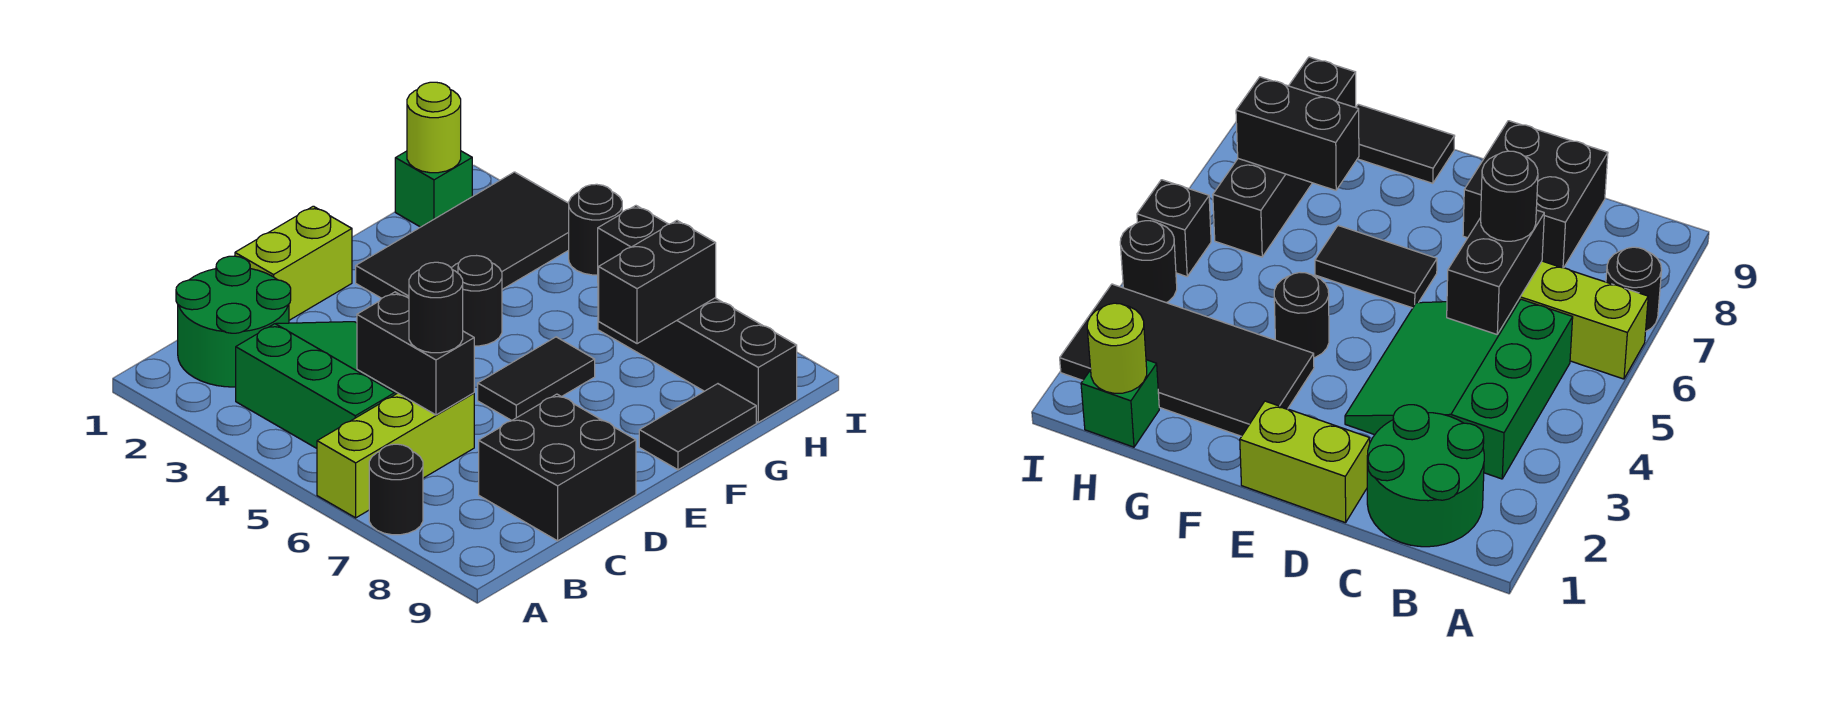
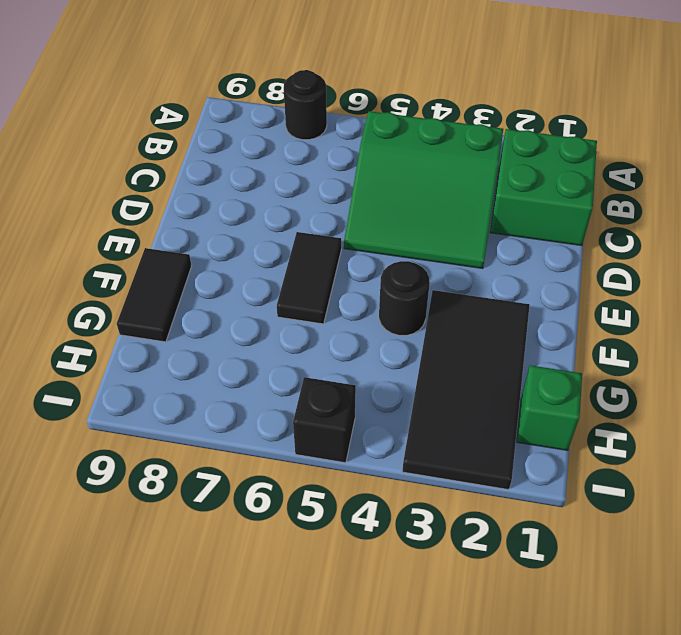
green brick B1:C2 level 1 -> green round brick B1:C2 level 1
none -> lime brick A6:C6 level 1
none -> black brick C8:D9 level 1
none -> lime brick D1:E1 level 1

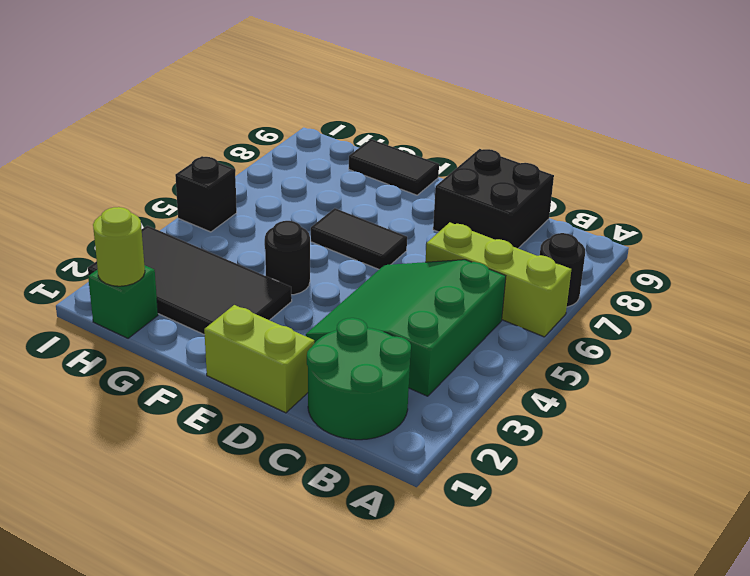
none -> black brick H6:H9 level 1
none -> black round brick I4 level 1
none -> black brick C5:C6 level 2

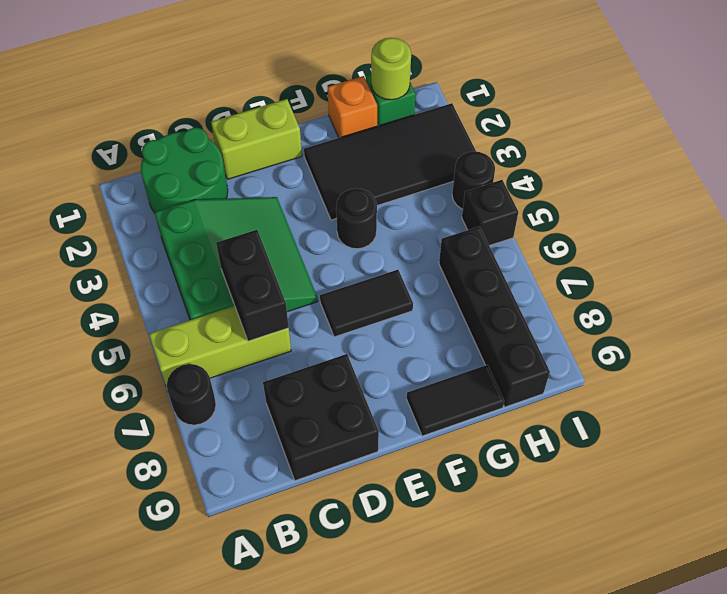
orange brick G1 level 1 -> none
none -> black brick G7:H7 level 2
none -> black round brick C6 level 3

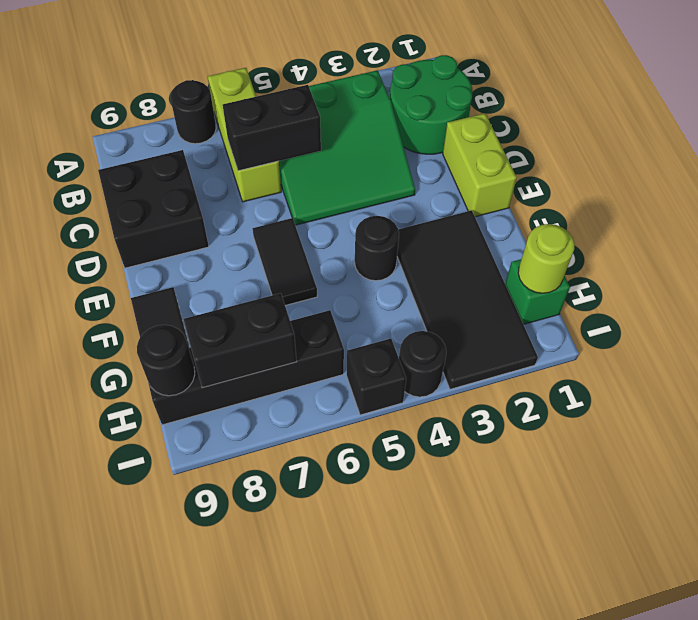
black brick H7:H8 level 2 -> black brick G7:H7 level 2
black round brick H9 level 2 -> black round brick C6 level 3

